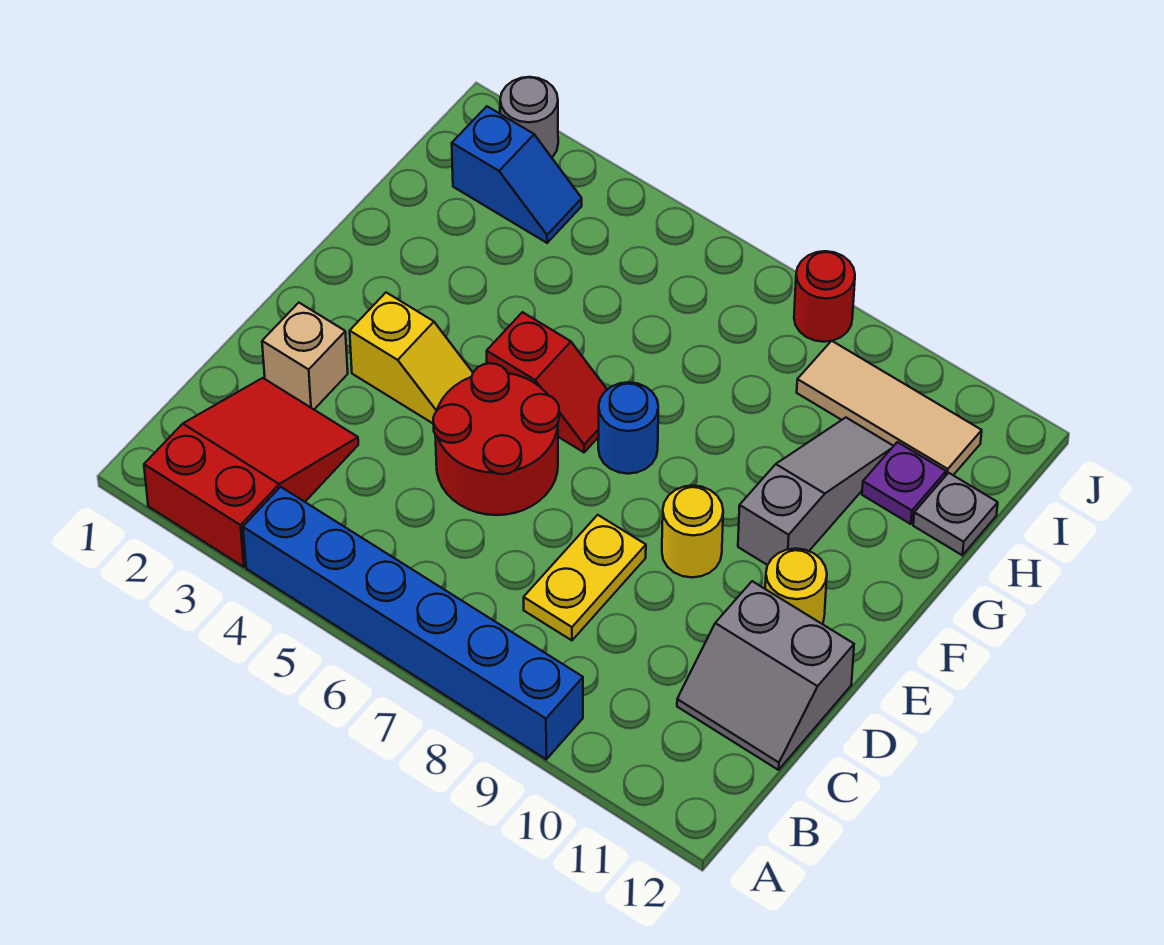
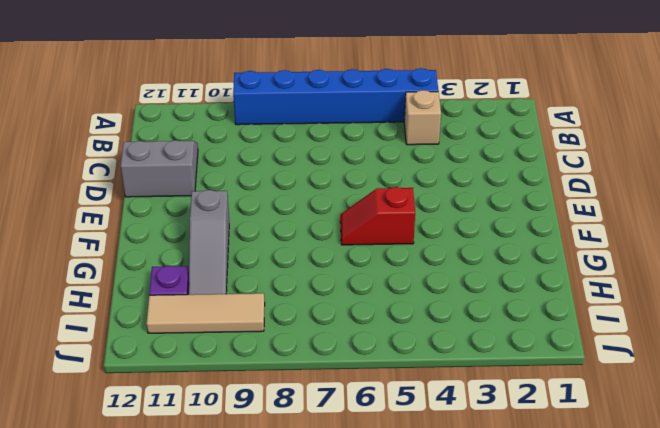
tan brick B4 level 1 -> tan brick D2 level 1
none -> red slope A2:C3 level 1 top A
none -> yellow plate C8:D8 level 1
none -> red round brick D5:E6 level 1

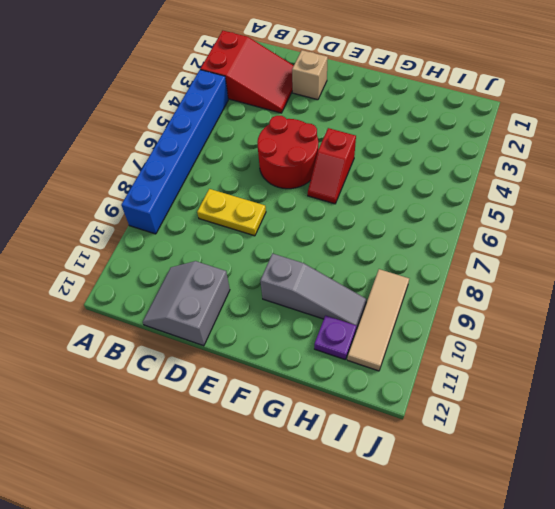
none -> yellow slope E3:E4 level 1 top 3
none -> yellow round brick E9 level 1
none -> yellow round brick E11 level 1

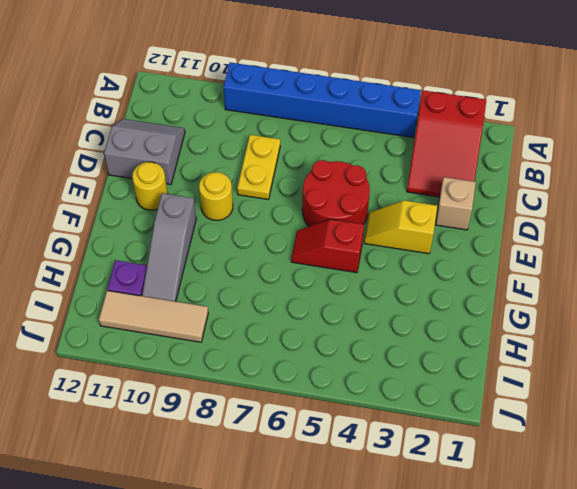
none -> blue round brick F7 level 1
none -> grey plate H12 level 1
none -> blue slope I2:I3 level 1 top 2

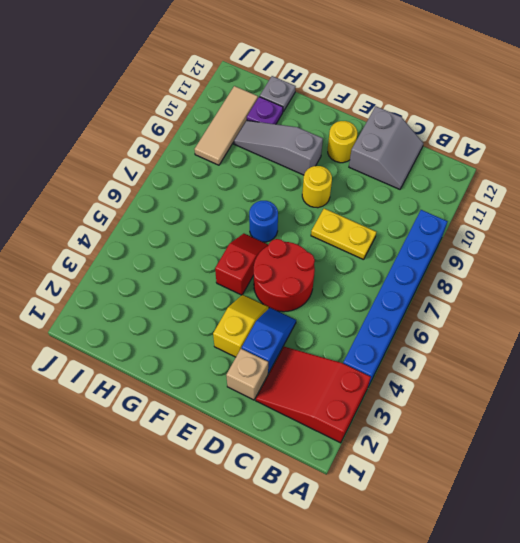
blue slope D3:D4 level 1 top 3 -> blue slope I2:I3 level 1 top 2
none -> grey round brick J2 level 1
none -> red round brick J8 level 1

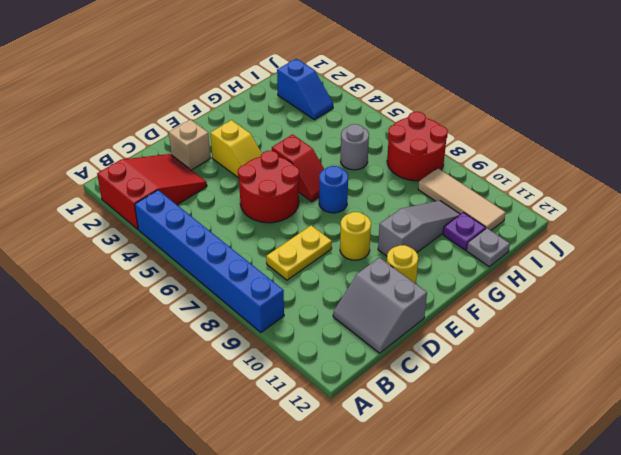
grey round brick H6 level 1 -> grey round brick J2 level 1
red round brick I7:J8 level 1 -> red round brick J8 level 1

